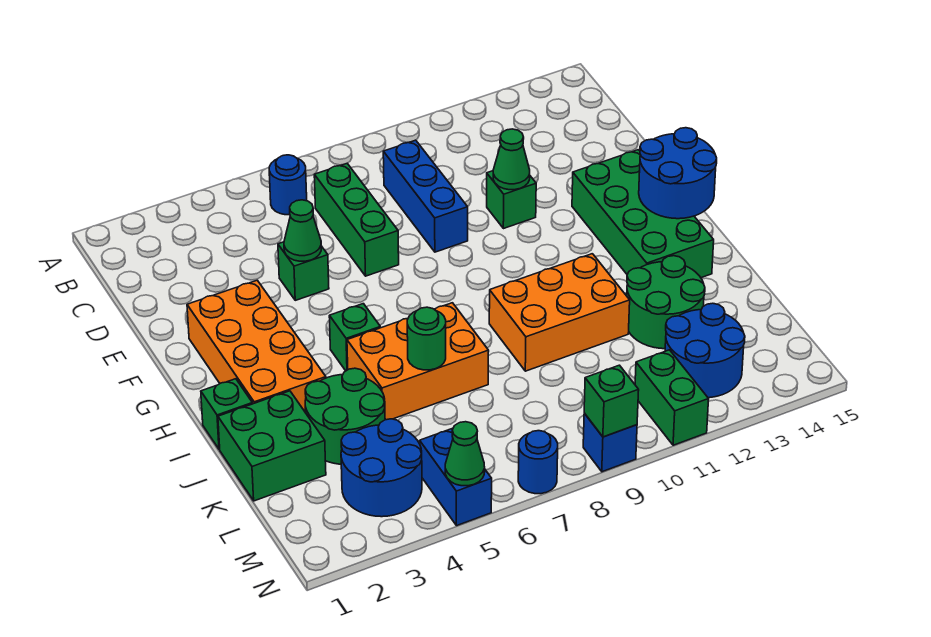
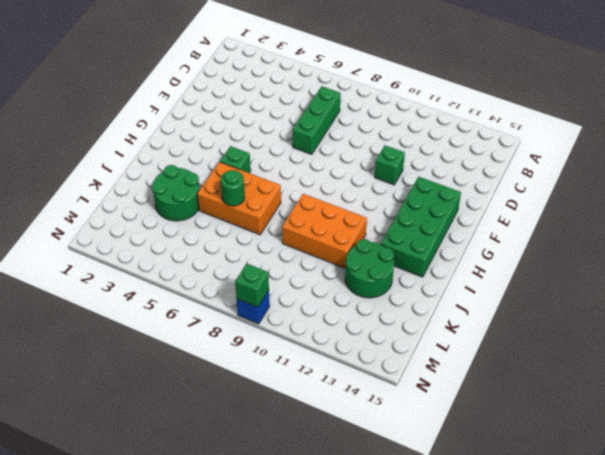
none -> blue round brick B6 level 1
none -> blue brick C9:E9 level 1
none -> green brick E5 level 1

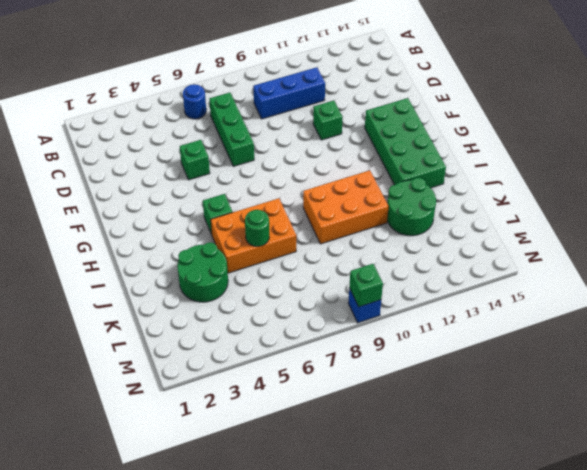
blue brick C9:C11 level 1 -> blue brick C9:E9 level 1
none -> orange brick F2:I3 level 1
none -> green brick I1 level 1
none -> green brick J1:K2 level 1

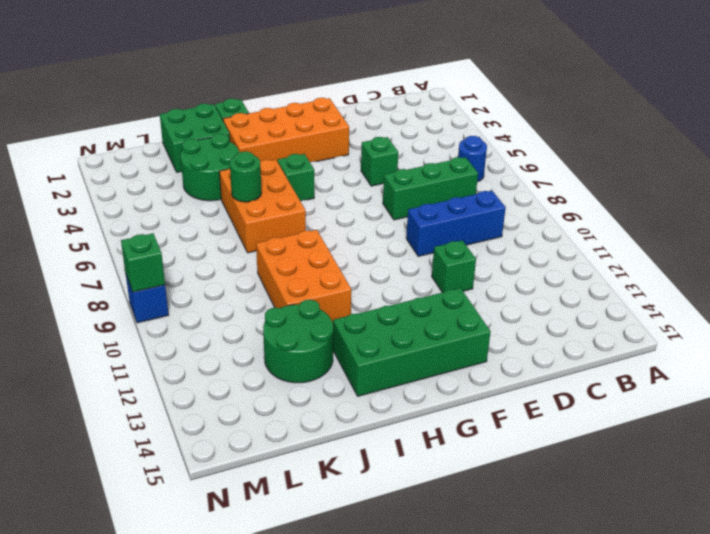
none -> blue round brick L3:M4 level 1
none -> blue round brick L12:M13 level 1
none -> blue brick M5:N5 level 1

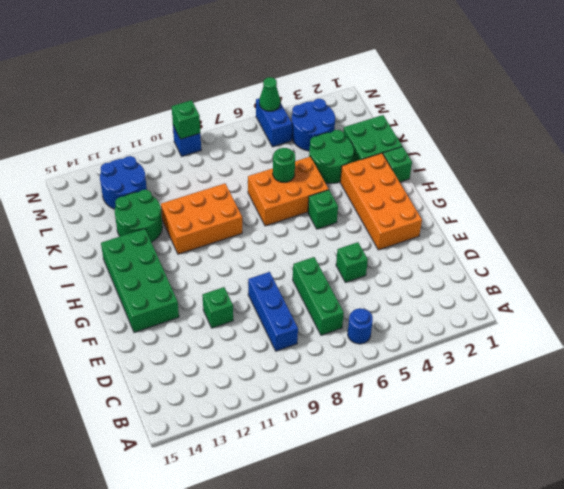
none -> green brick M11:N11 level 1
none -> blue round brick N7 level 1
none -> green cone E5 level 2

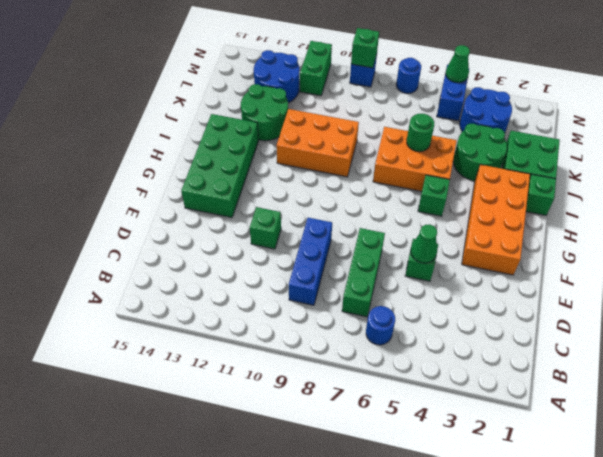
none -> green cone E11 level 2
none -> blue round brick G14:H15 level 2

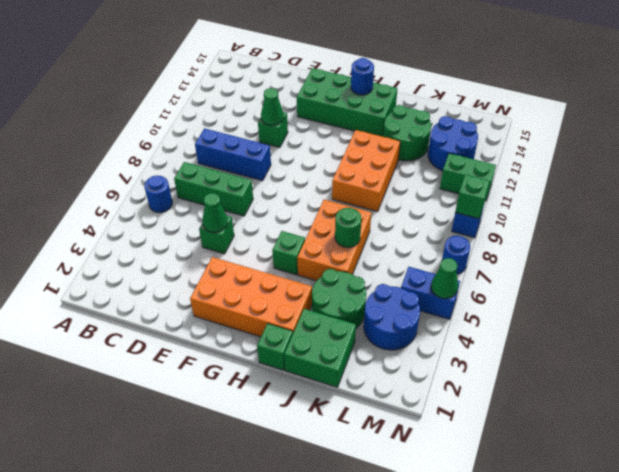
blue round brick H14 level 2 -> blue round brick G14:H15 level 2

